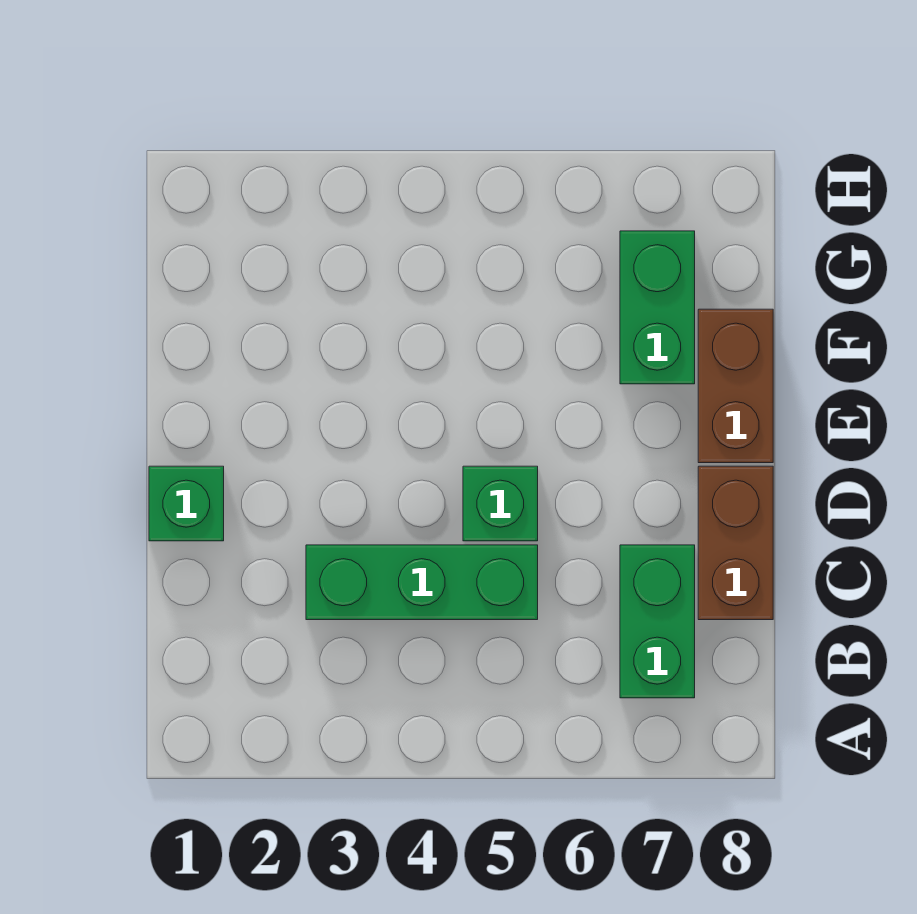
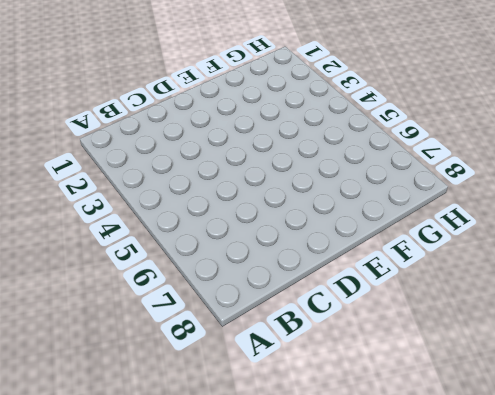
none -> green brick B7:C7 level 1
none -> green brick C3:C5 level 1

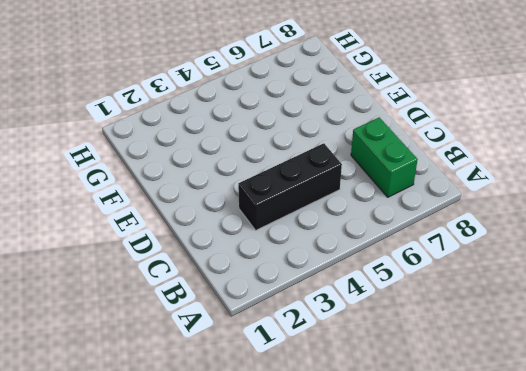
black brick C3:C5 level 1 -> green brick C3:C5 level 1
none -> brown brick C8:D8 level 1
none -> green brick D1 level 1

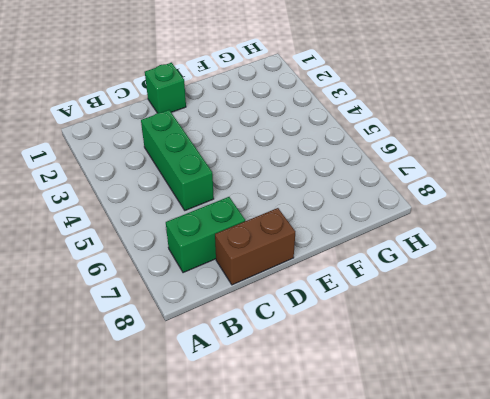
none -> green brick D5 level 1
none -> brown brick E8:F8 level 1

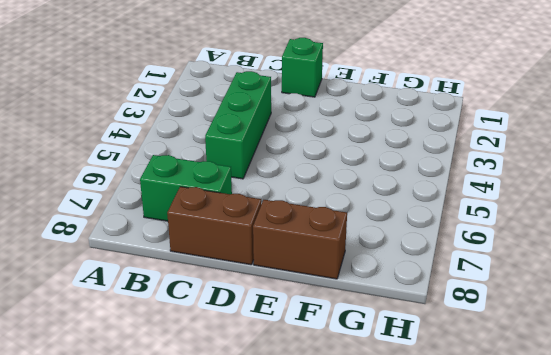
none -> green brick D5 level 1
none -> green brick F7:G7 level 1

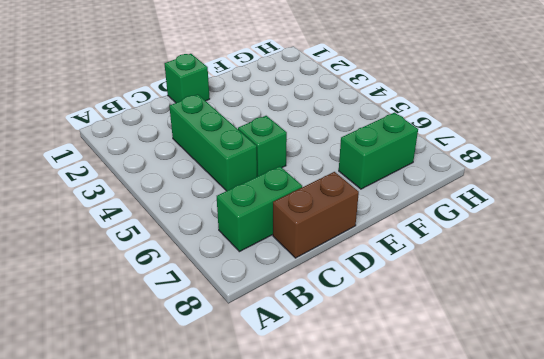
none -> brown brick E8:F8 level 1

